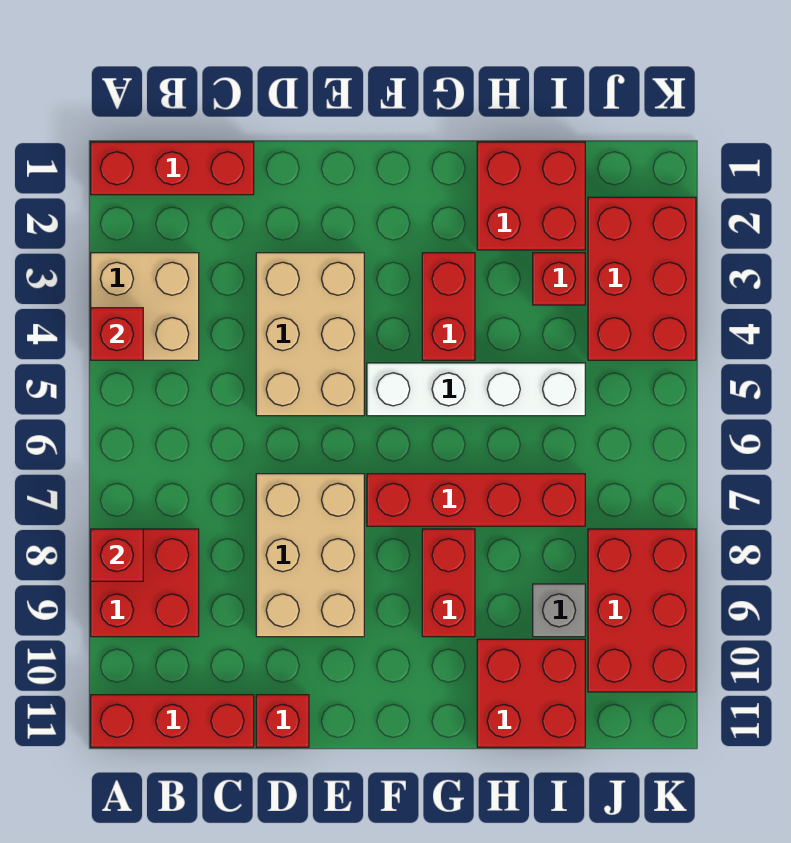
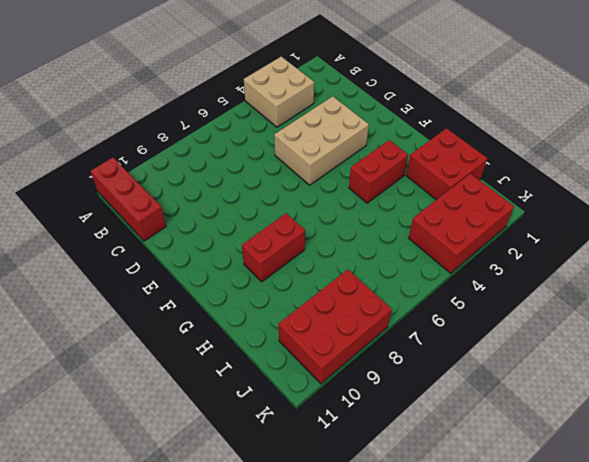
none -> red brick A1:C1 level 1
none -> red brick A8:B9 level 1
none -> tan brick D7:E9 level 1

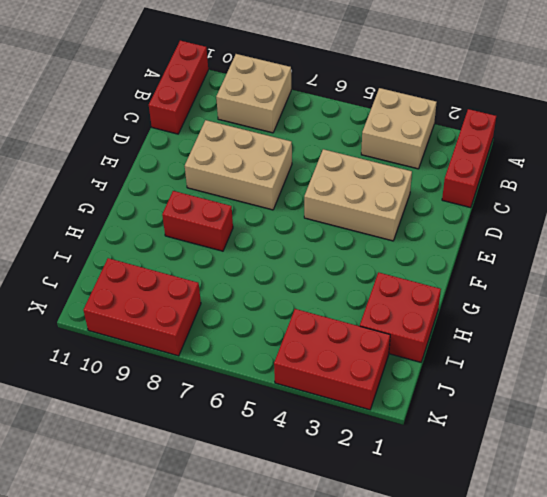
tan brick A8:B9 level 1 -> red brick A8:B9 level 1
none -> red brick D11 level 1
none -> white brick F5:I5 level 1
none -> red brick F7:I7 level 1

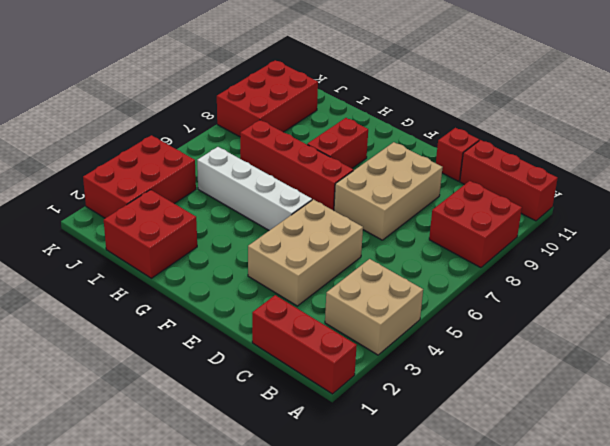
none -> red brick G3:G4 level 1
none -> red brick H10:I11 level 1
none -> red brick I3 level 1

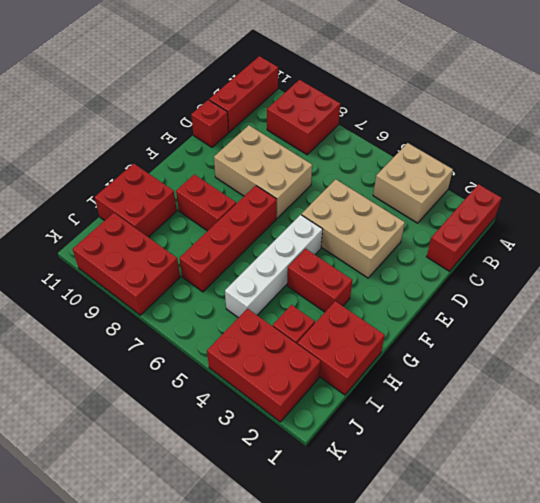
none -> grey brick I9 level 1
none -> red brick A4 level 2
none -> red brick A8 level 2

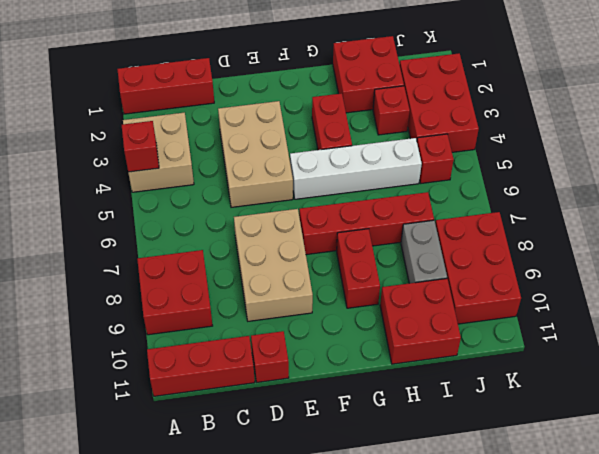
grey brick I8:I9 level 1 -> grey brick I9 level 1
red brick J5 level 1 -> red brick A8 level 2

